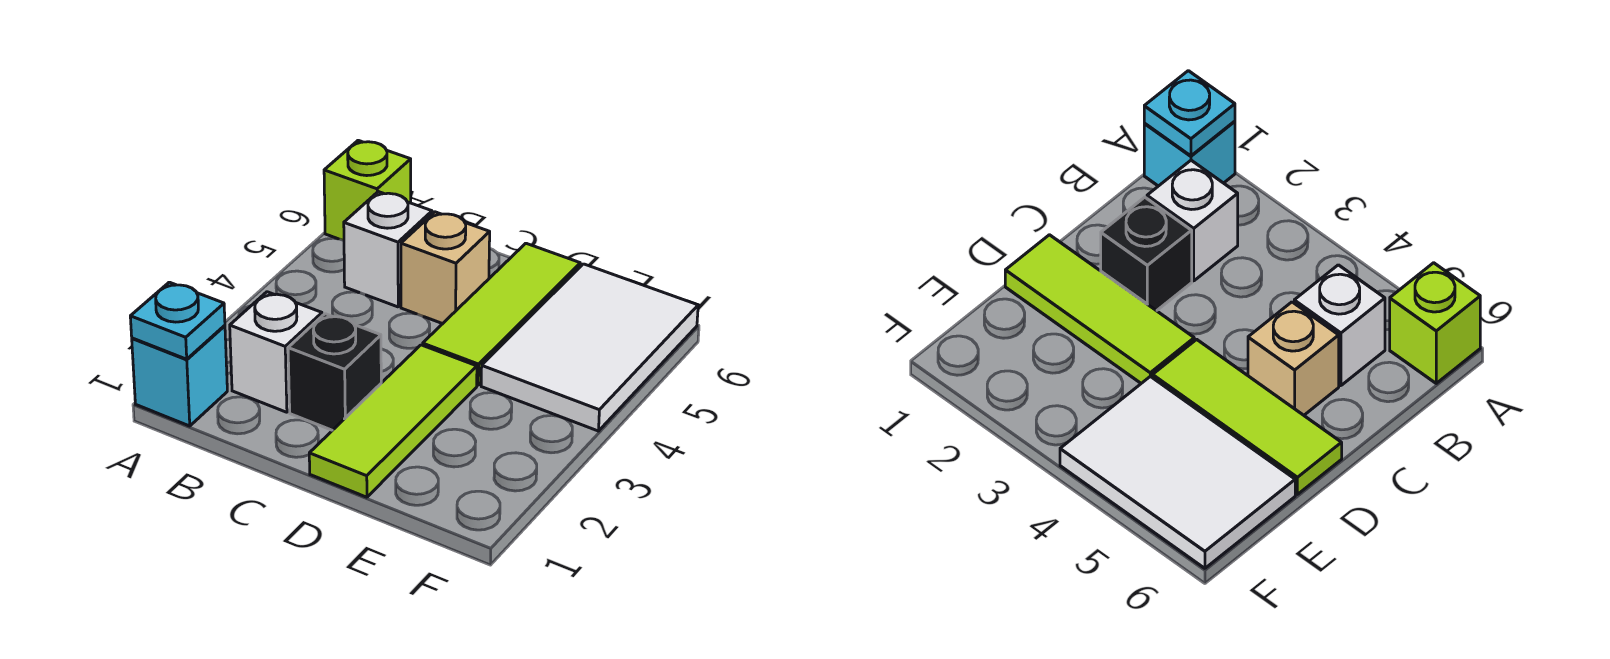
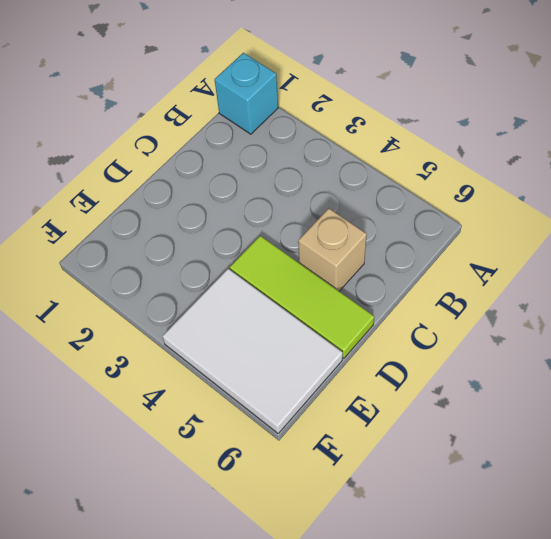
none -> lime brick A6 level 1
none -> white brick B2 level 1

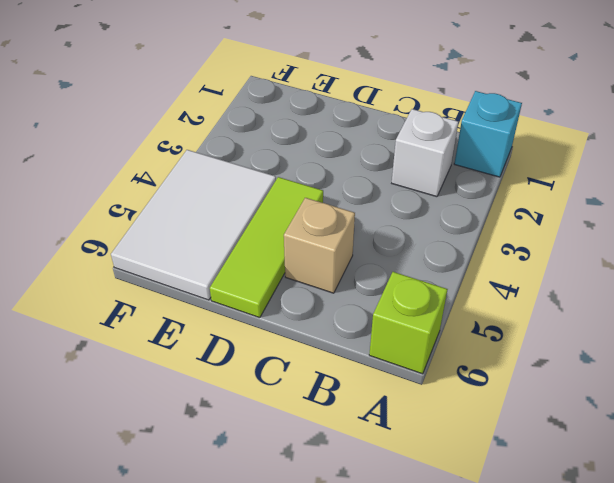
none -> white brick B5 level 1
none -> black brick C2 level 1

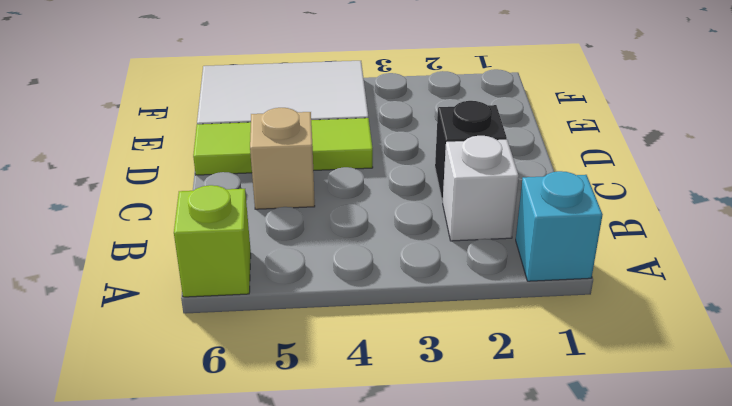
none -> white brick B5 level 1
none -> lime tile D1:D3 level 1

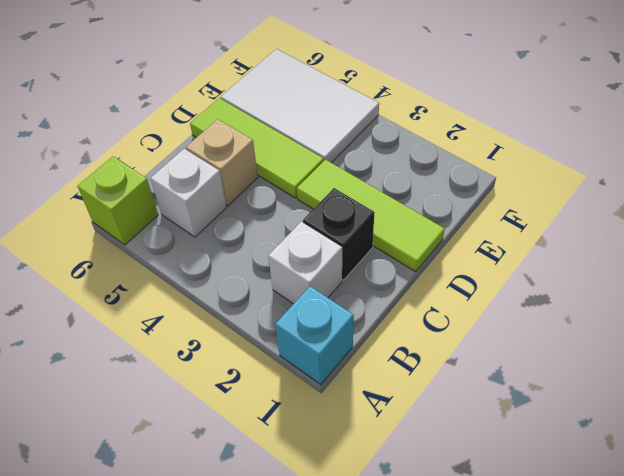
none -> cyan plate A1 level 2

